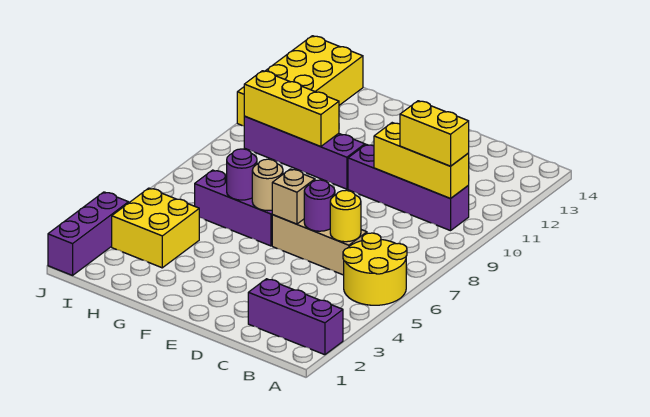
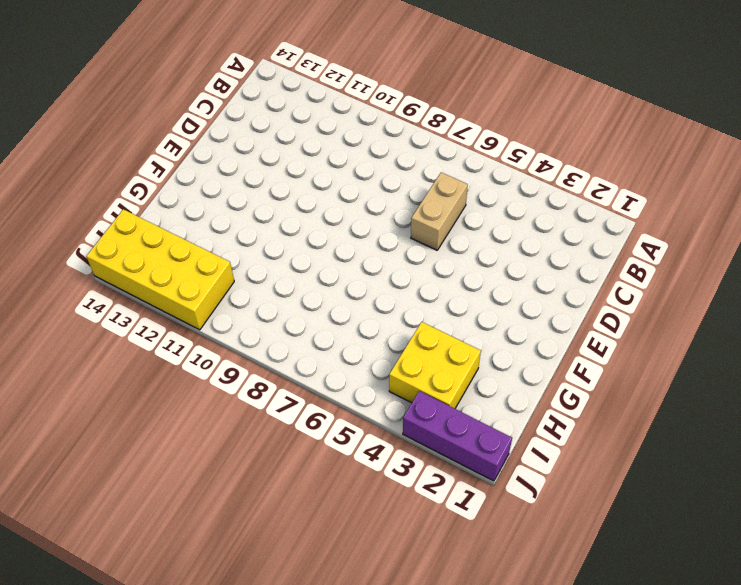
tan brick C6:D6 level 1 -> tan brick C6:E6 level 1
none -> purple brick A2:C2 level 1
none -> yellow round brick A5:B6 level 1
none -> purple brick B10:E10 level 1

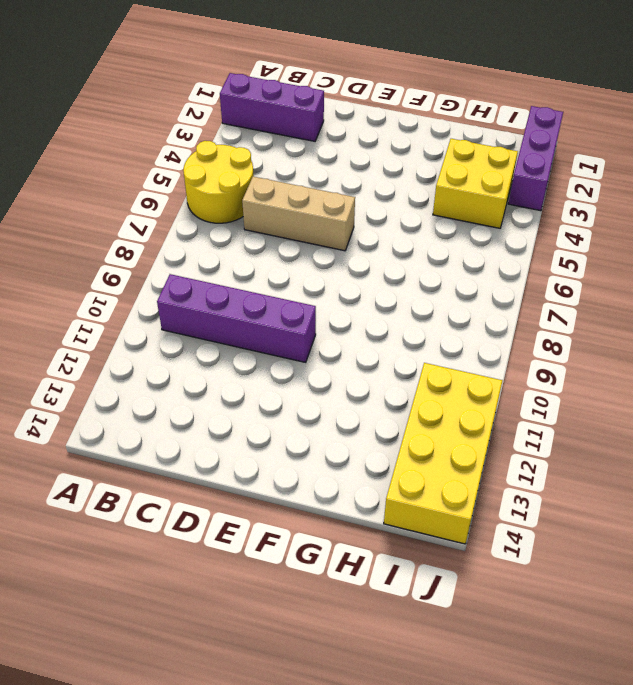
none -> purple brick F6:H6 level 1
none -> purple brick F10:I10 level 1
none -> yellow brick B10:D10 level 2

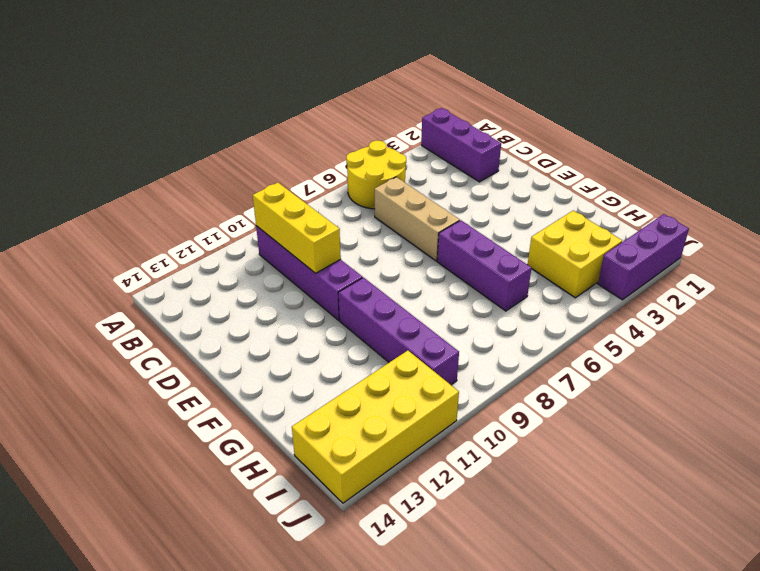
none -> yellow round brick C6 level 2
none -> purple round brick D6 level 2
none -> tan brick E6 level 2

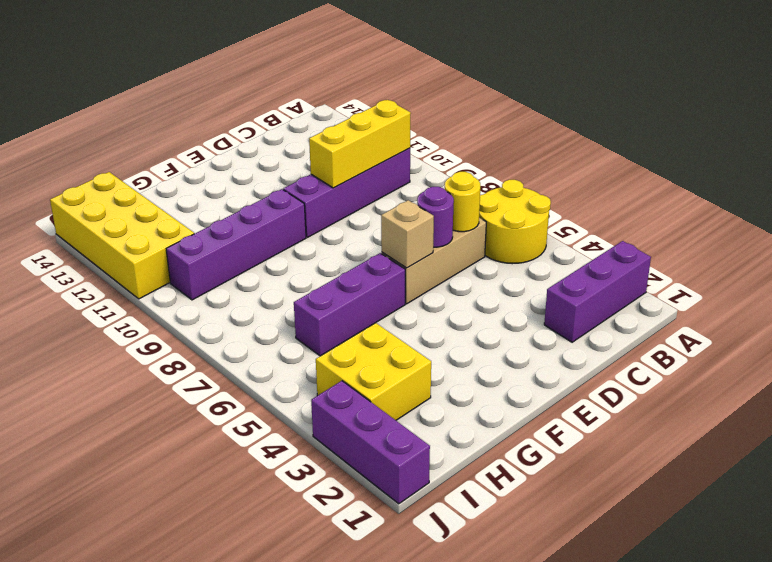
none -> tan round brick F6 level 2
none -> purple round brick G6 level 2
none -> yellow brick G10:I10 level 2

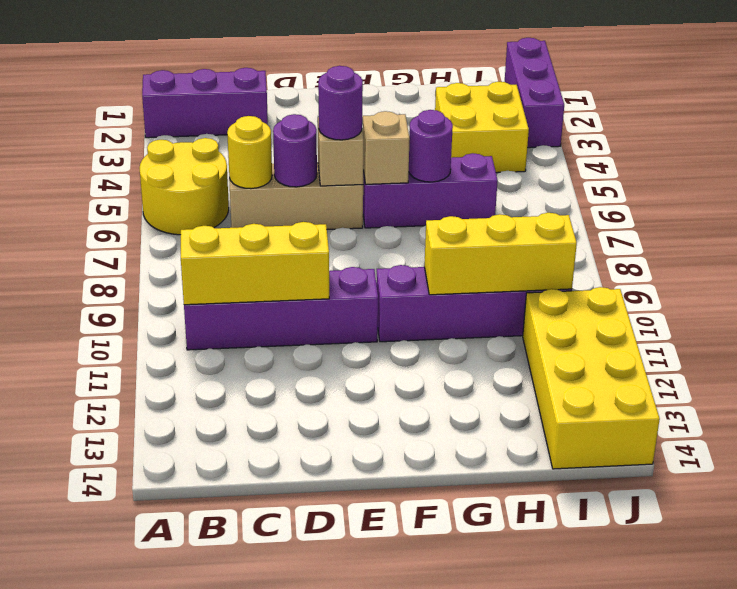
purple round brick E6 level 3 -> none
tan brick F6 level 2 -> tan round brick F6 level 2
none -> yellow brick B10:C10 level 3

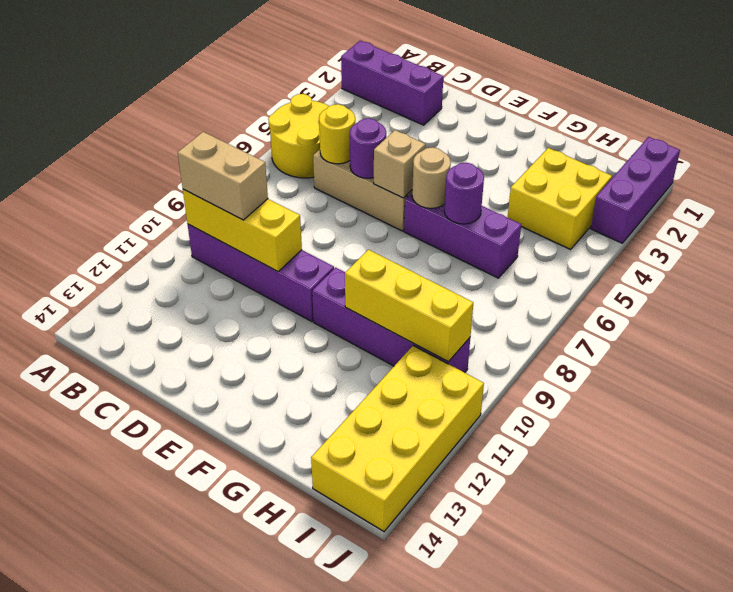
tan brick B10:C10 level 3 -> yellow brick B10:C10 level 3

